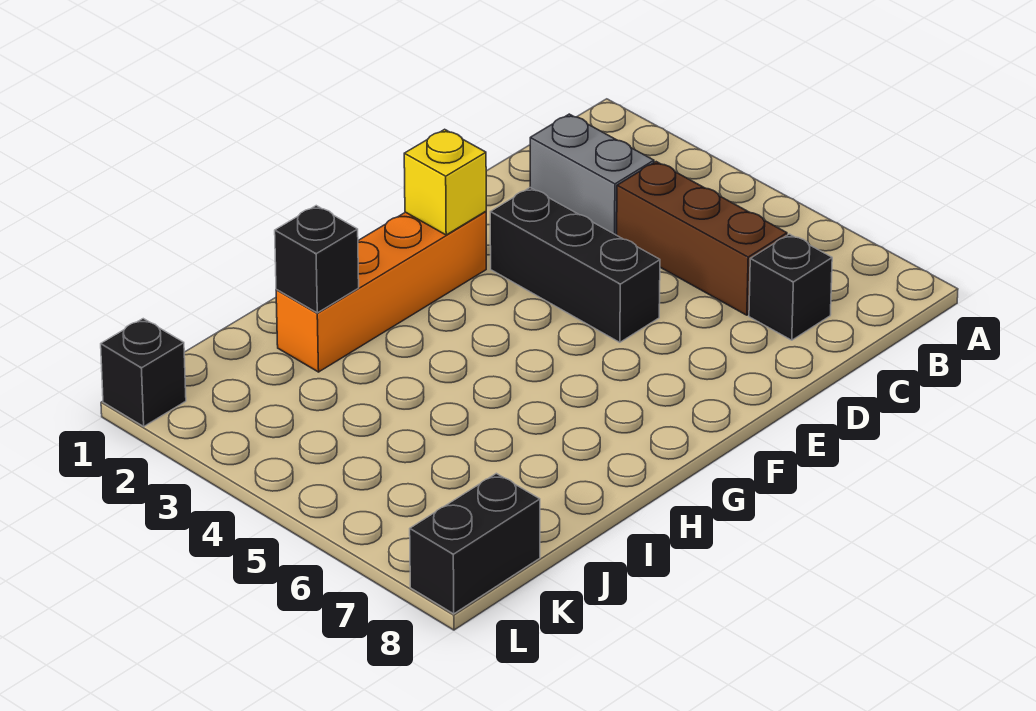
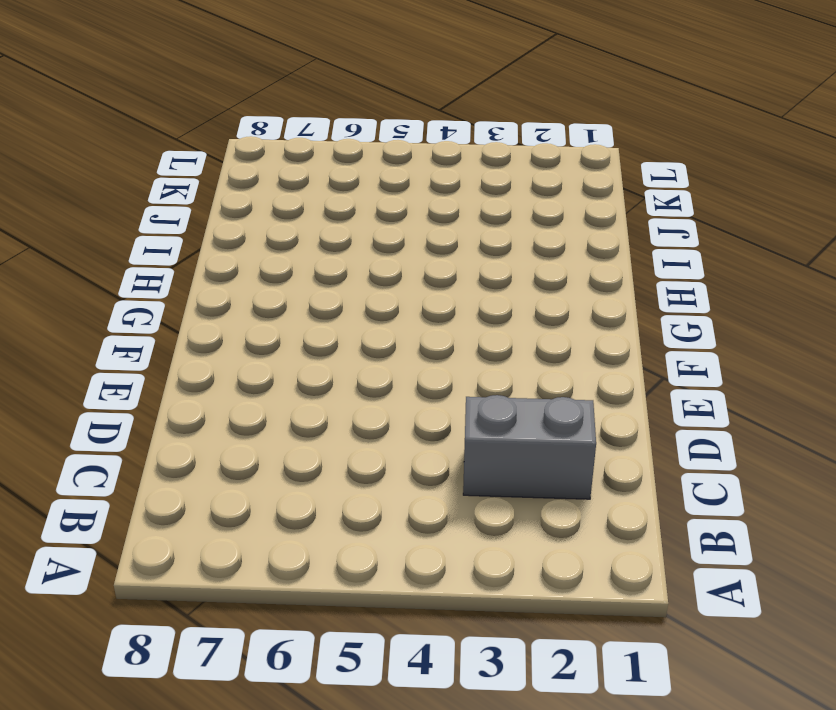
none -> brown brick C4:C6 level 1
none -> black brick C7 level 1

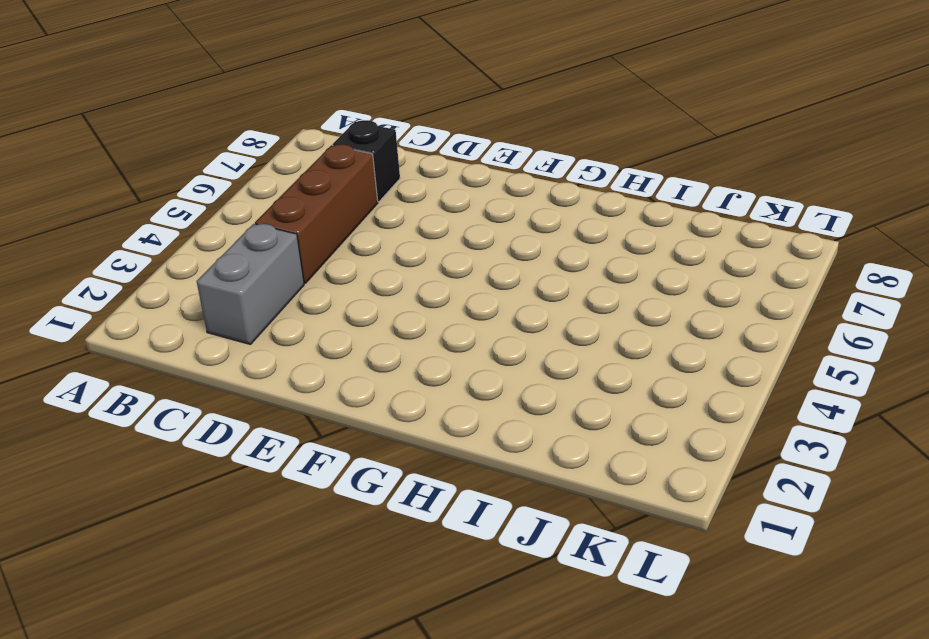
none -> black brick E3:E5 level 1
none -> orange brick F2:I2 level 1

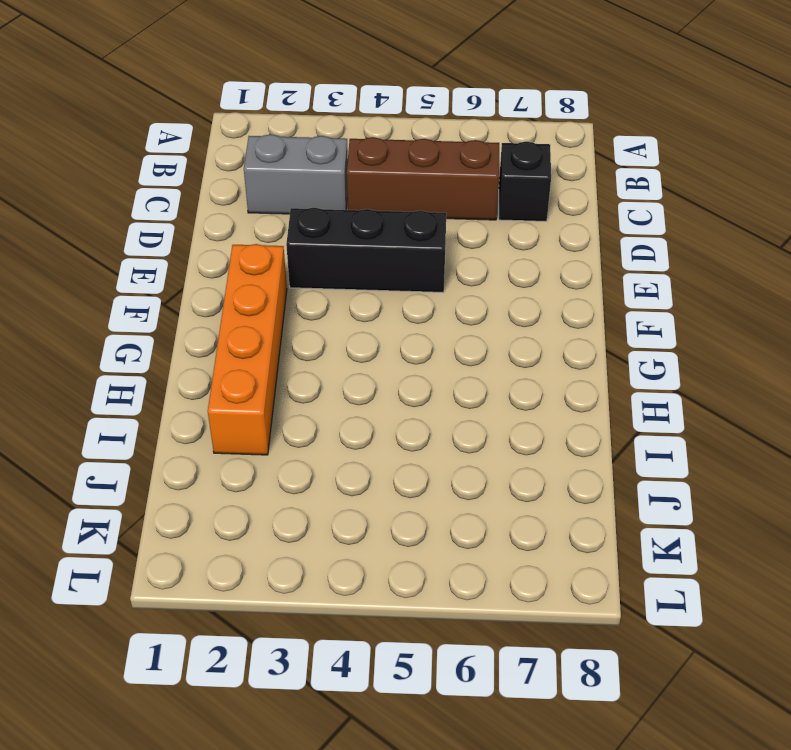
none -> black brick K8:L8 level 1
none -> black brick L1 level 1

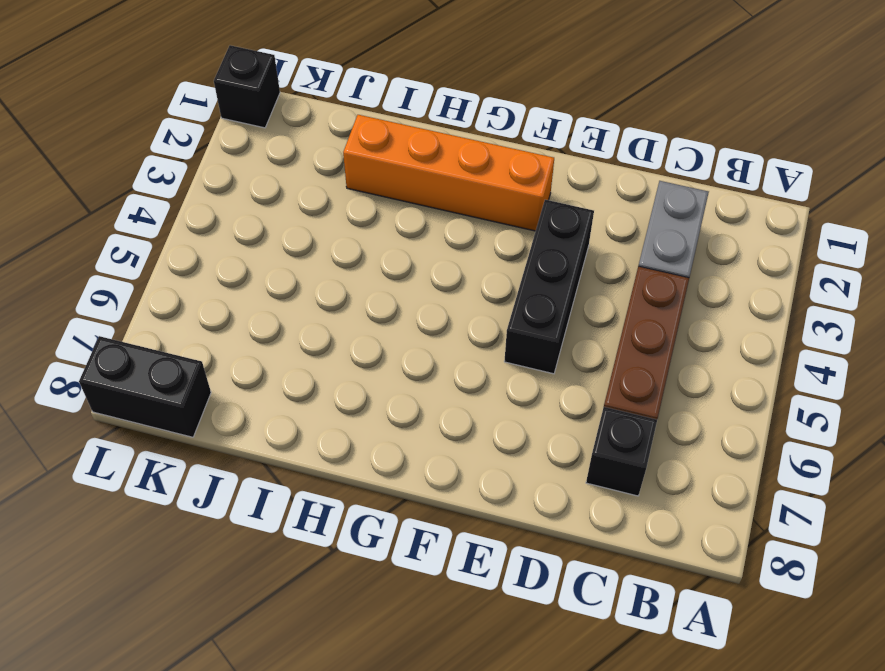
none -> yellow brick F2 level 2
none -> black brick I2 level 2

